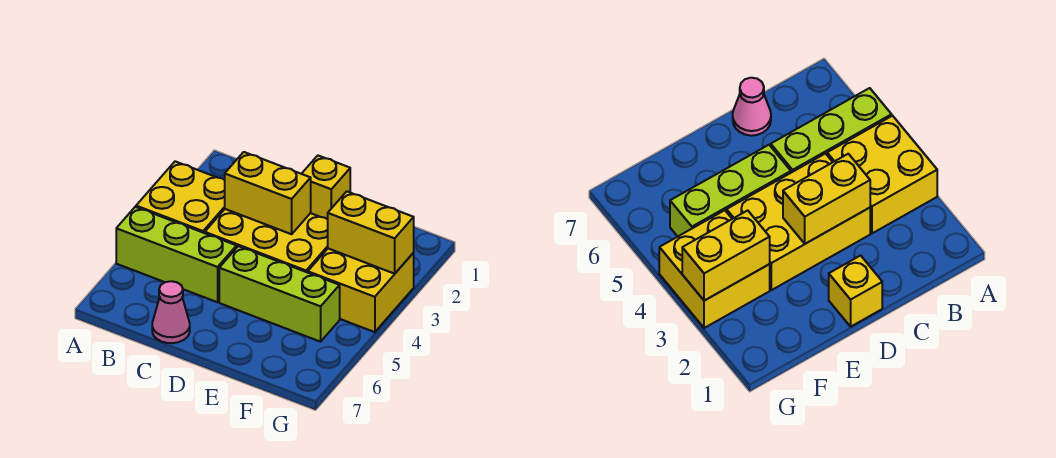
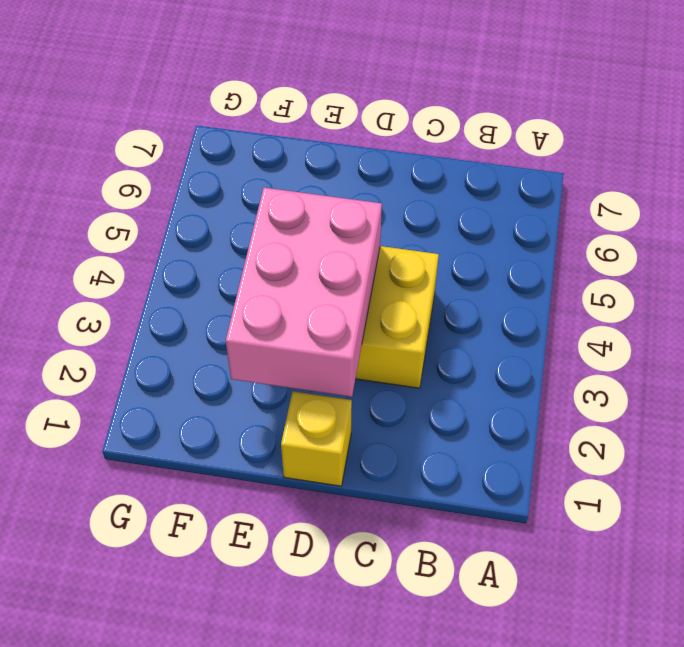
pink brick D2:E4 level 2 -> yellow brick C3:D3 level 2
none -> yellow brick A3:B4 level 1
none -> lime brick A5:C5 level 1

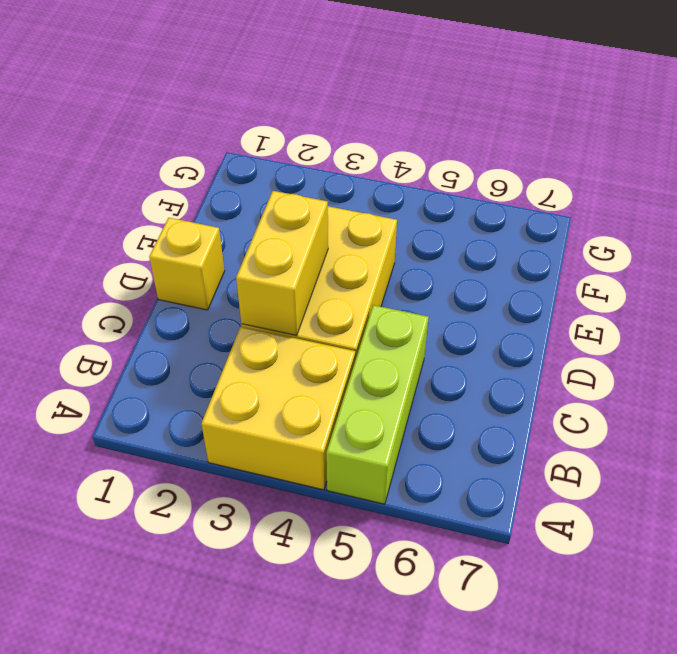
none -> pink cone C7 level 1
none -> lime brick D5:F5 level 1

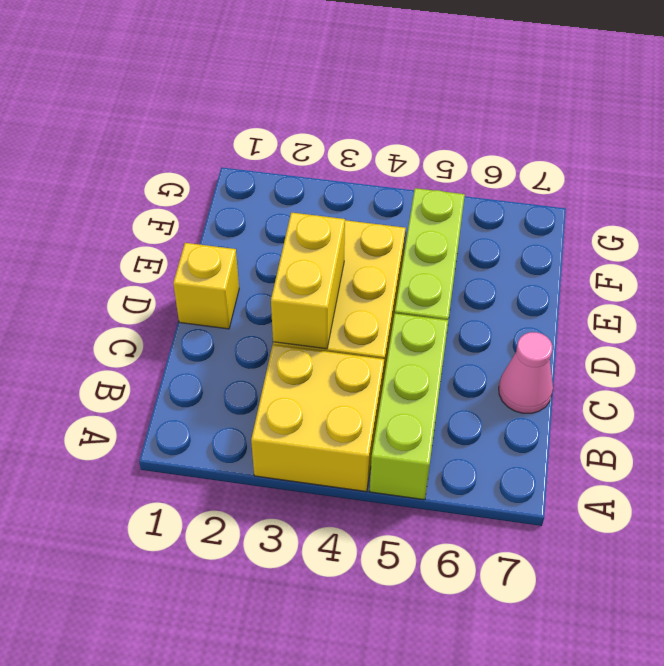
none -> yellow brick F3:G4 level 1
none -> yellow brick F3:G3 level 2

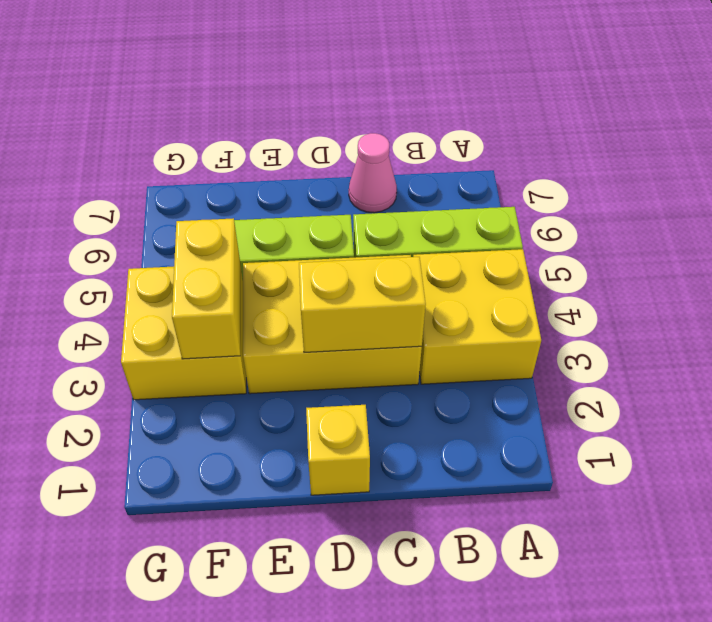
yellow brick F3:F4 level 2 -> yellow brick F3:G3 level 2

